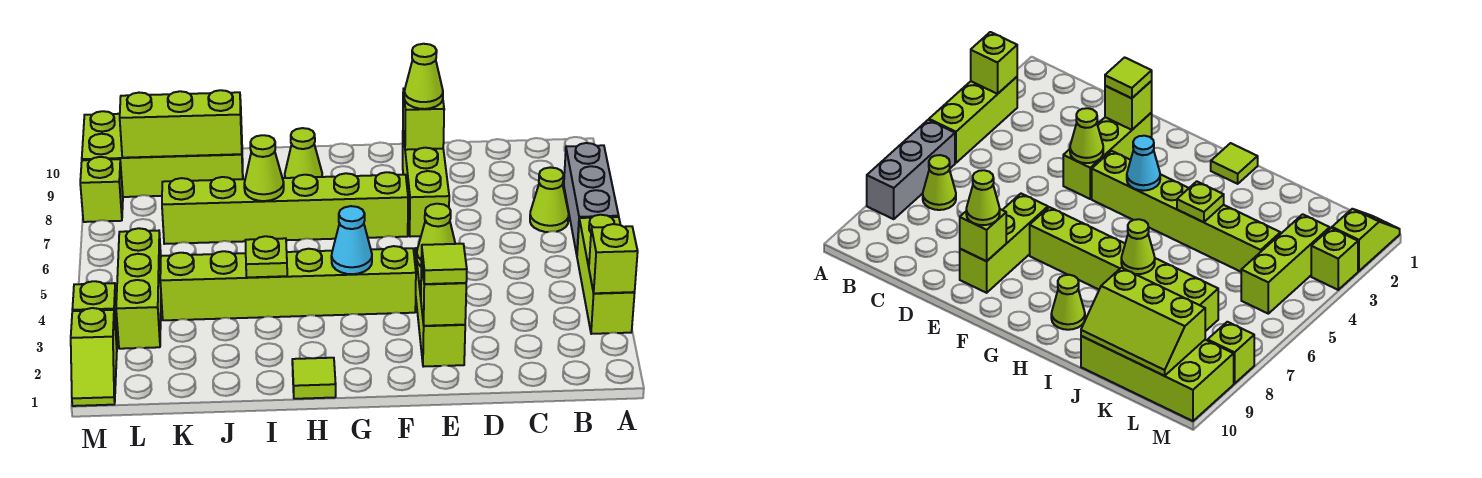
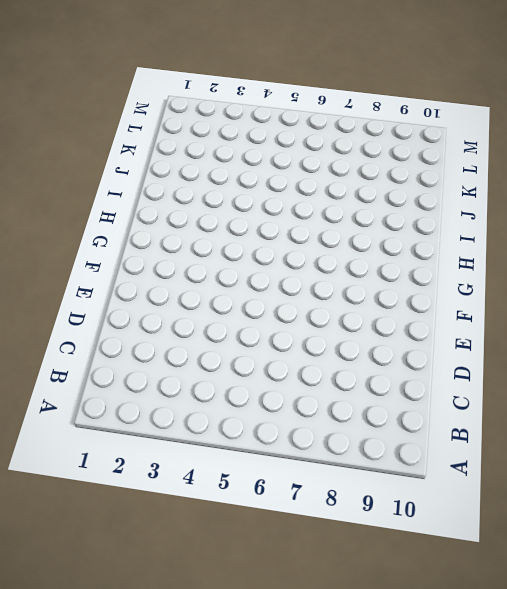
none -> lime brick A3:A5 level 1
none -> grey brick A6:A8 level 1
none -> lime cone B7 level 1

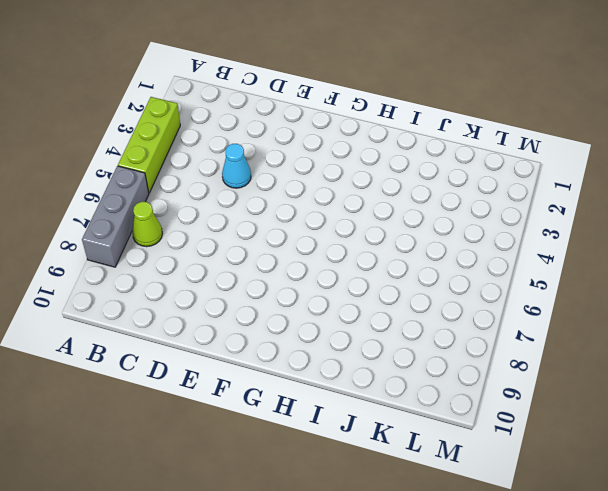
cyan cone D4 level 1 -> cyan cone G4 level 2
none -> lime brick E2:E4 level 1
none -> lime brick E7:E9 level 1
none -> lime brick F4:K4 level 1

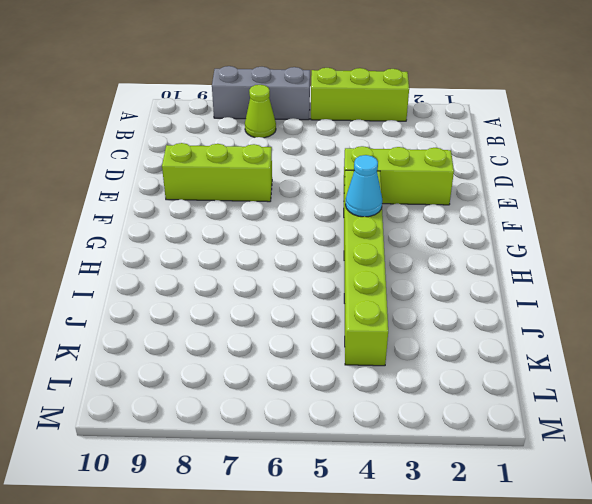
none -> lime brick F7:K7 level 1
none -> lime tile H1 level 1
none -> lime cone H9 level 1

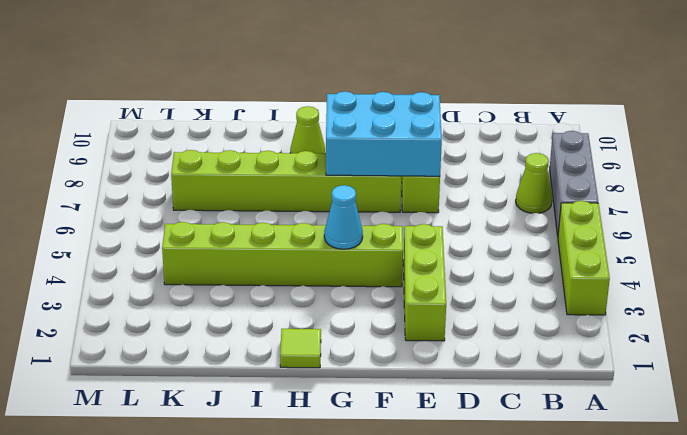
cyan brick E7:G8 level 2 -> none
none -> lime brick J9:M10 level 1
none -> lime brick L3:L5 level 1
none -> lime slope M1:M2 level 1 top 2

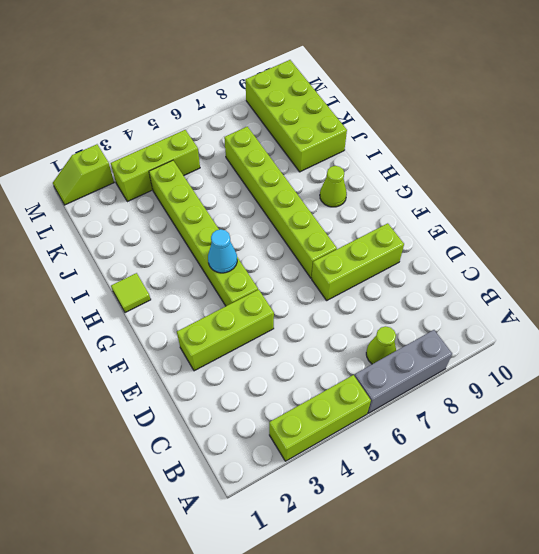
none -> lime brick M3 level 1
none -> lime brick M8 level 1
none -> lime brick A3 level 2

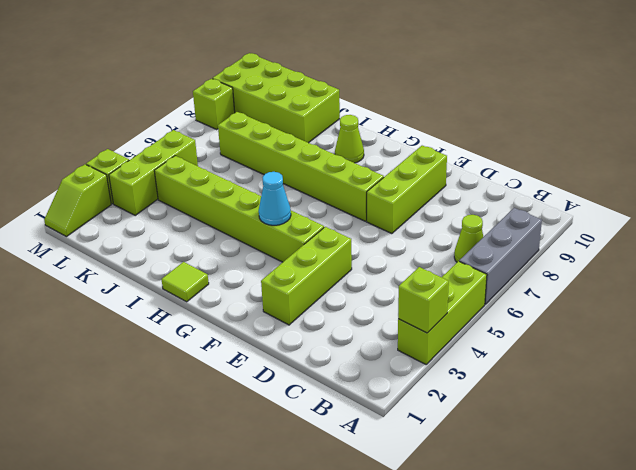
none -> lime brick E2 level 2
none -> lime cone E4 level 2
none -> lime brick E9 level 2

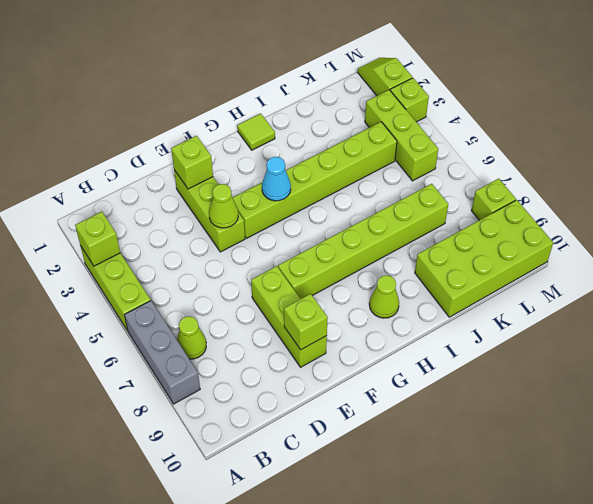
none -> lime plate I4 level 2
none -> lime cone I7 level 2
none -> lime slope J9:L10 level 2 top 9

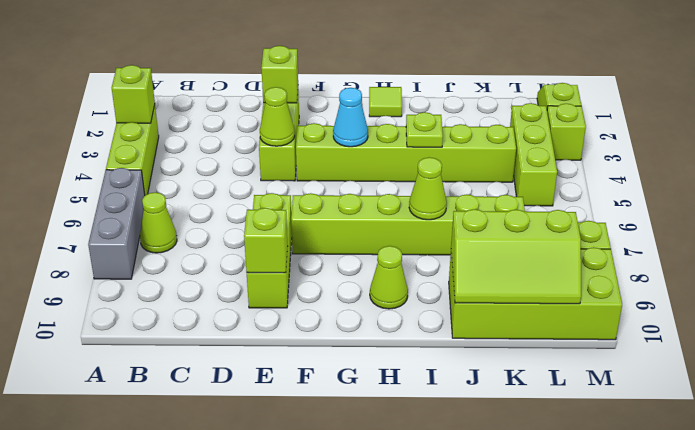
none -> lime tile E2 level 3
none -> lime cone E9 level 3

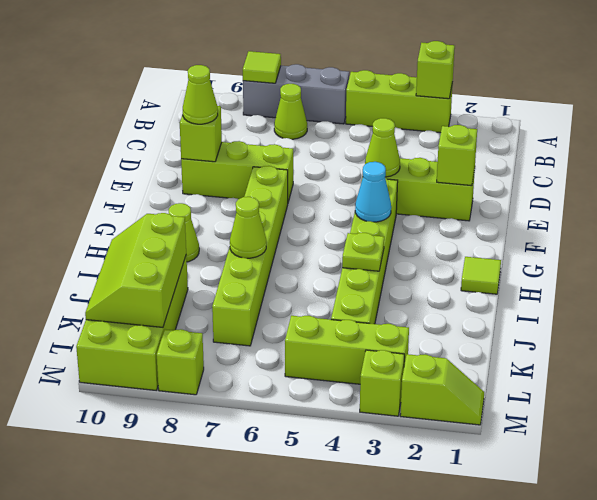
lime tile A8 level 2 -> lime tile E2 level 3

